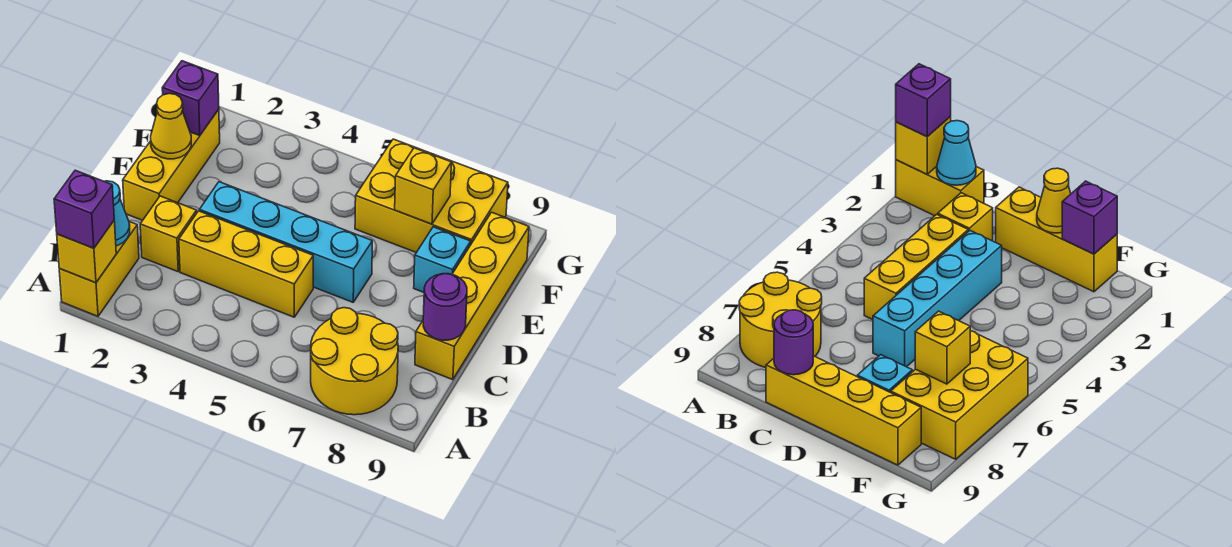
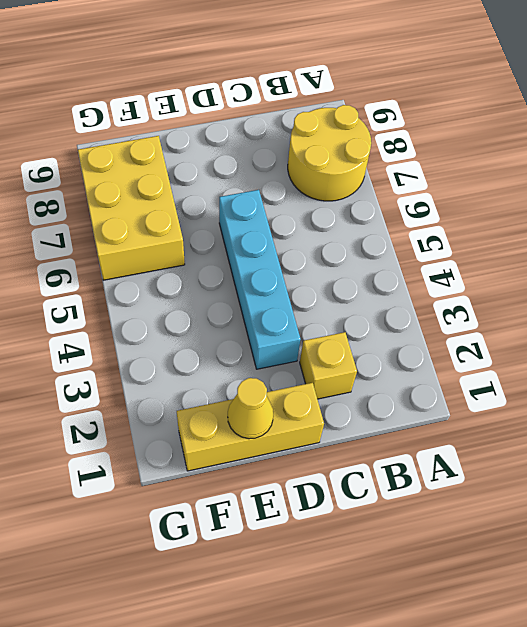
none -> yellow brick A1:B1 level 1
none -> yellow brick C3:C5 level 1
none -> yellow brick C9:F9 level 1

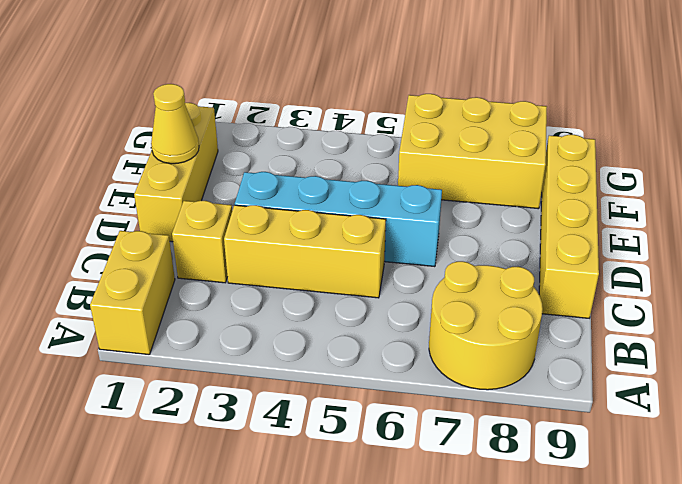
none -> cyan brick E8 level 1
none -> yellow brick A1 level 2
none -> cyan cone B1 level 2

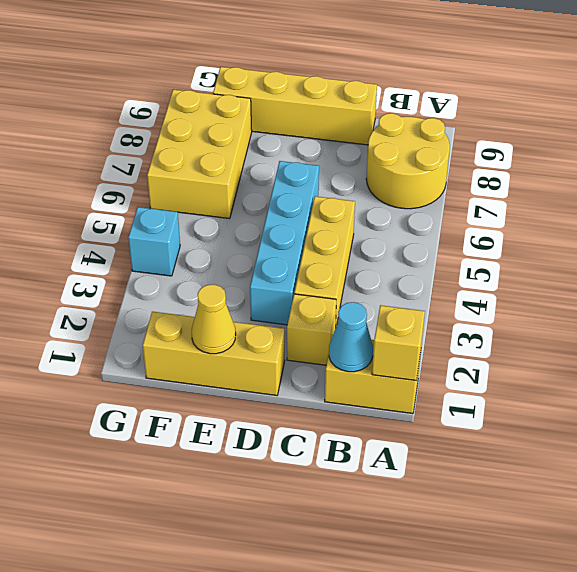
cyan brick G4 level 1 -> cyan brick E8 level 1
none -> purple round brick C9 level 2
none -> purple brick F1 level 2
none -> yellow brick F7 level 2

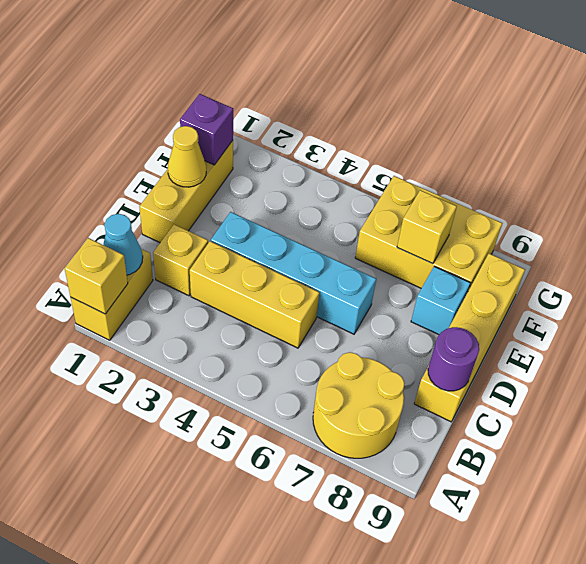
none -> purple brick A1 level 3

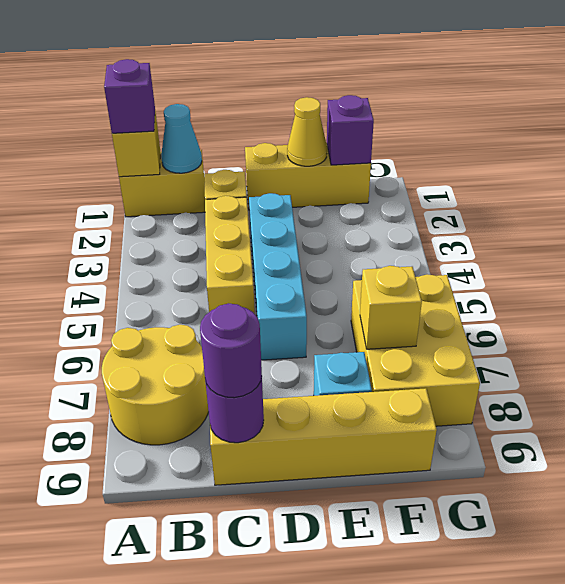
purple round brick C9 level 3 -> none

